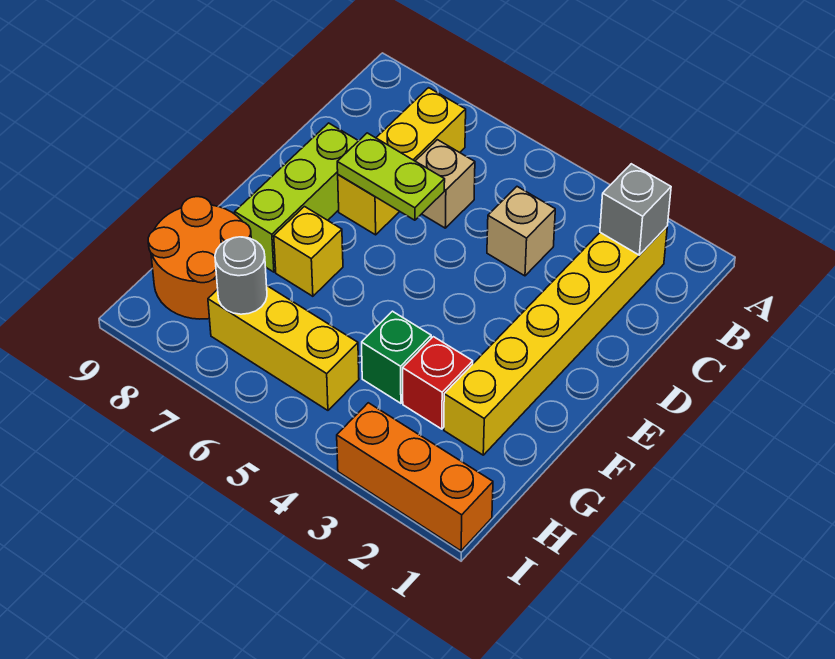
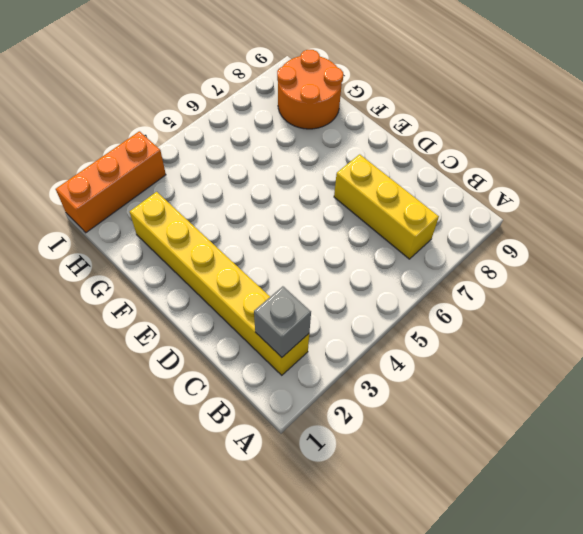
none -> tan brick C4 level 1
none -> tan brick C6 level 1
none -> lime brick D8:F8 level 1

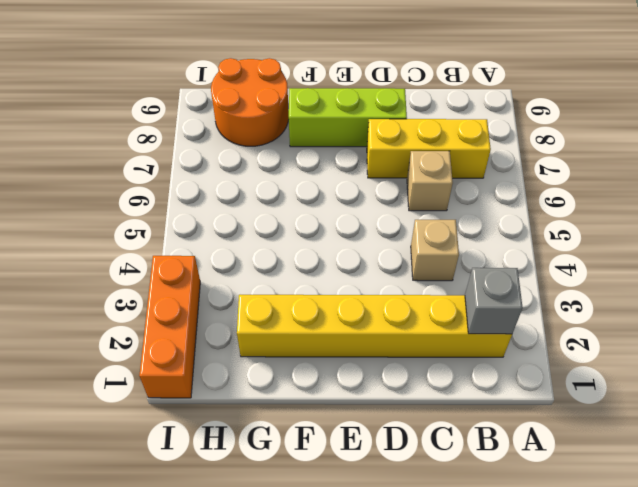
none -> yellow brick F7 level 1
none -> red brick G3 level 1
none -> green brick G4 level 1

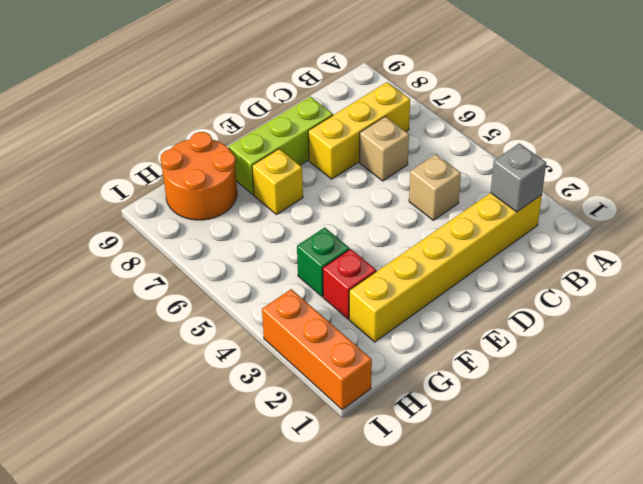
none -> yellow brick H5:H7 level 1
none -> lime plate D6:D7 level 2
none -> grey round brick H7 level 2

